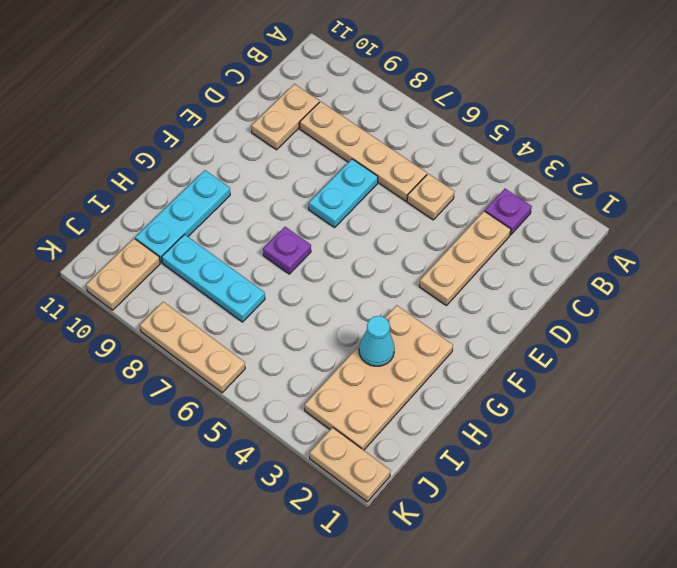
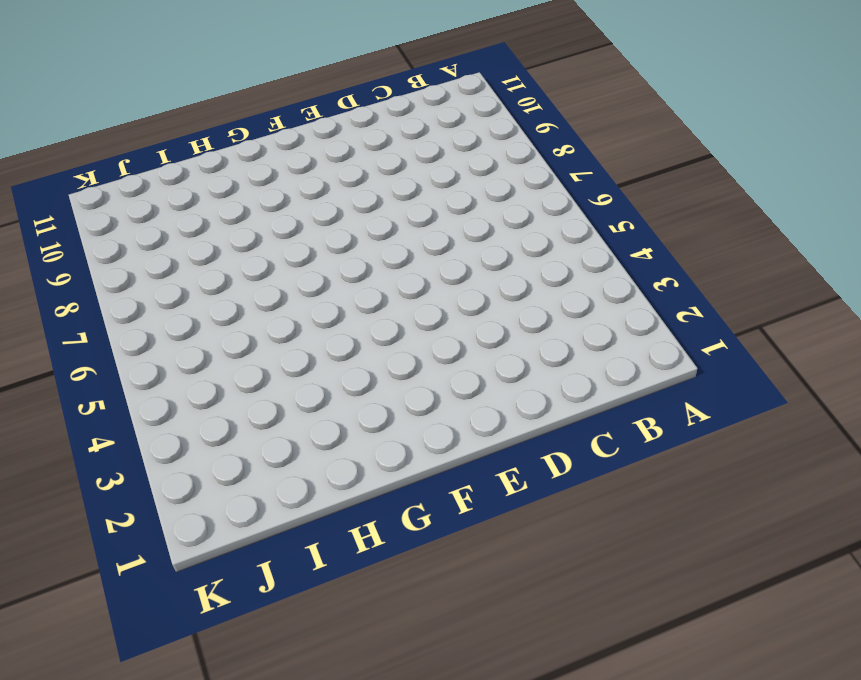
none -> purple plate B3 level 1
none -> tan plate C3:E3 level 1
none -> tan plate C5 level 1

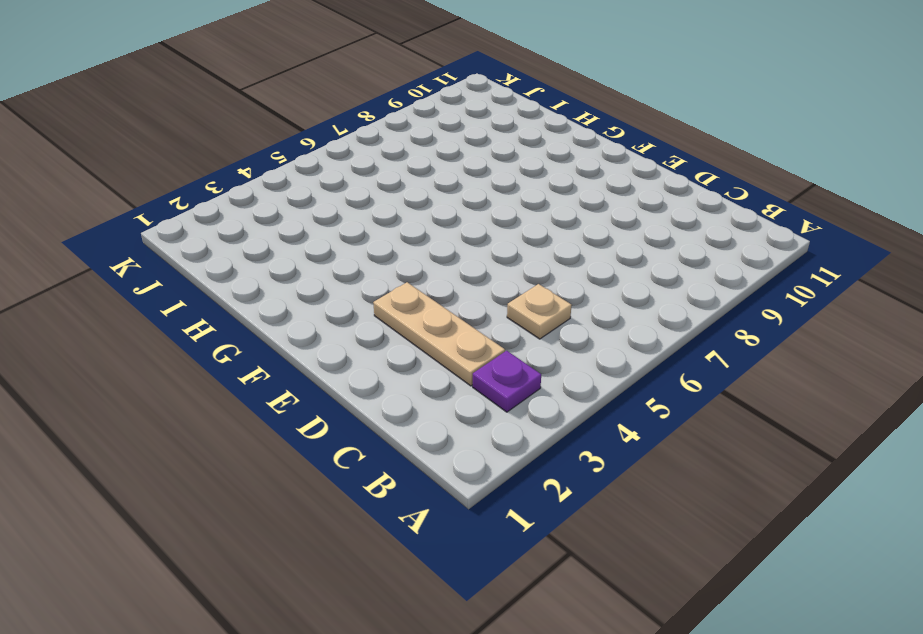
none -> tan plate C6:C9 level 1
none -> tan plate C10:D10 level 1
none -> cyan plate D7:E7 level 1

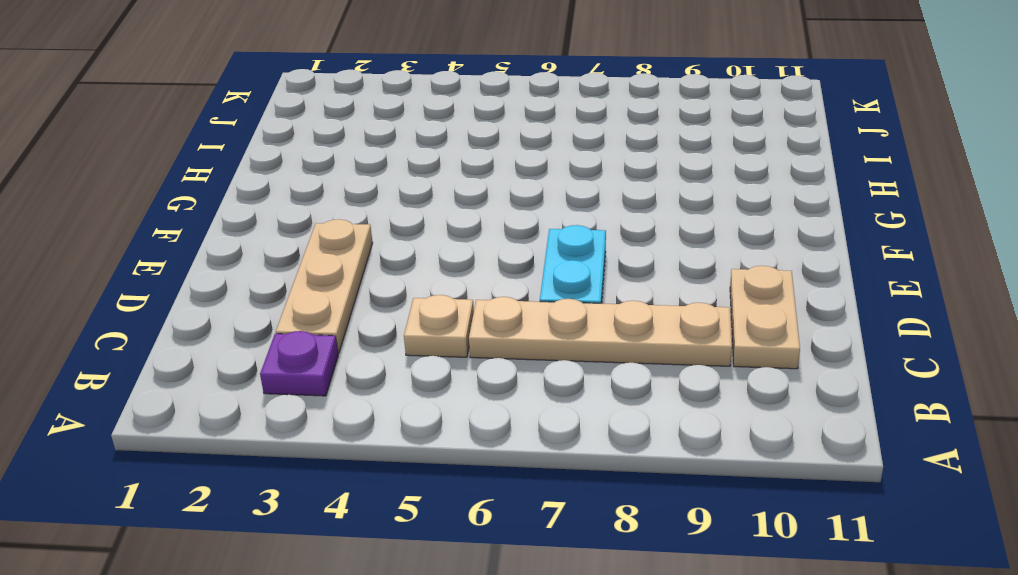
none -> tan plate G2:J3 level 1
none -> purple plate G7 level 1
none -> cyan plate G10:I10 level 1

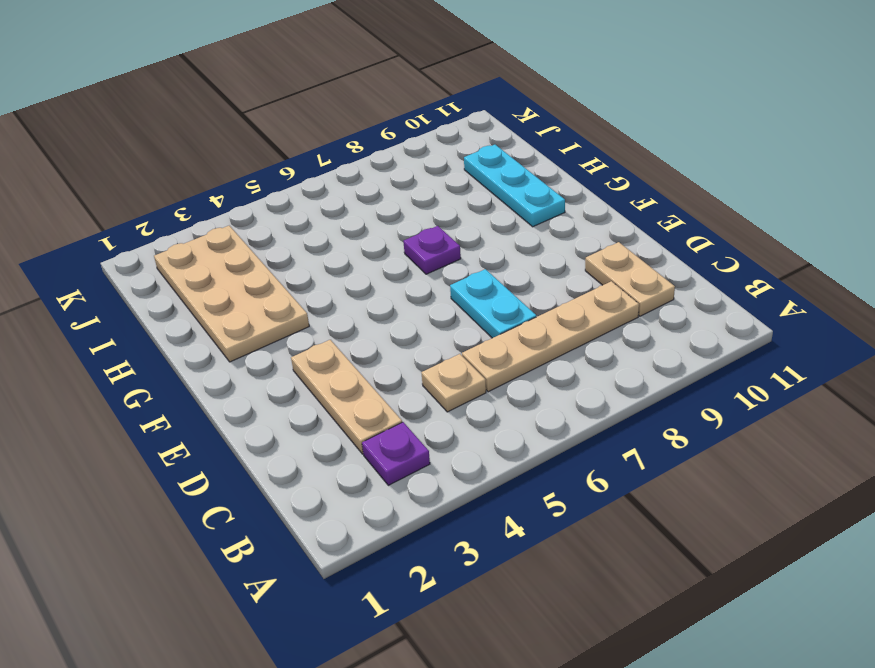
none -> cyan plate I7:I9 level 1
none -> tan plate J10:K10 level 1
none -> tan plate K1:K2 level 1

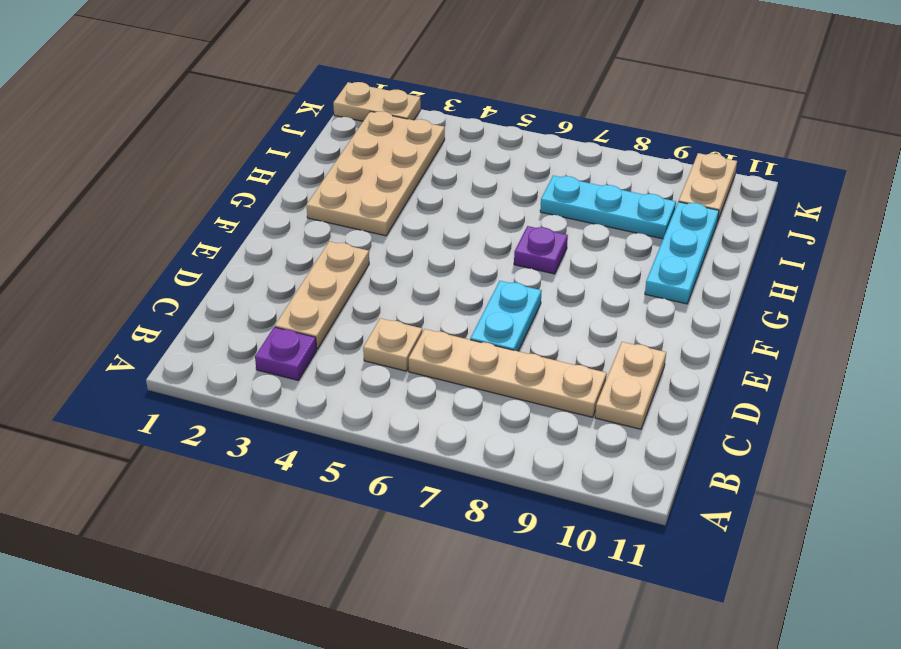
none -> tan plate K6:K8 level 1
none -> cyan cone H3 level 2

